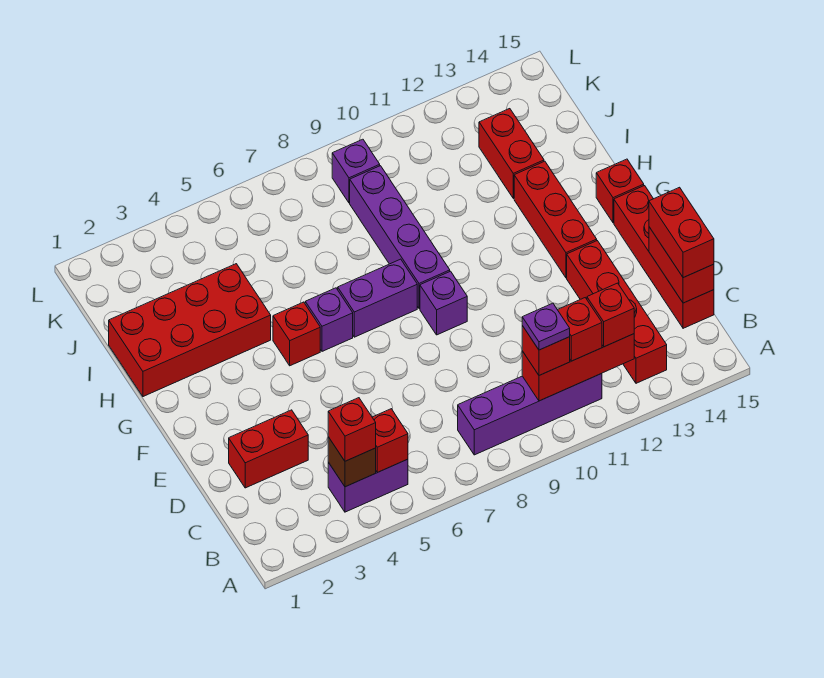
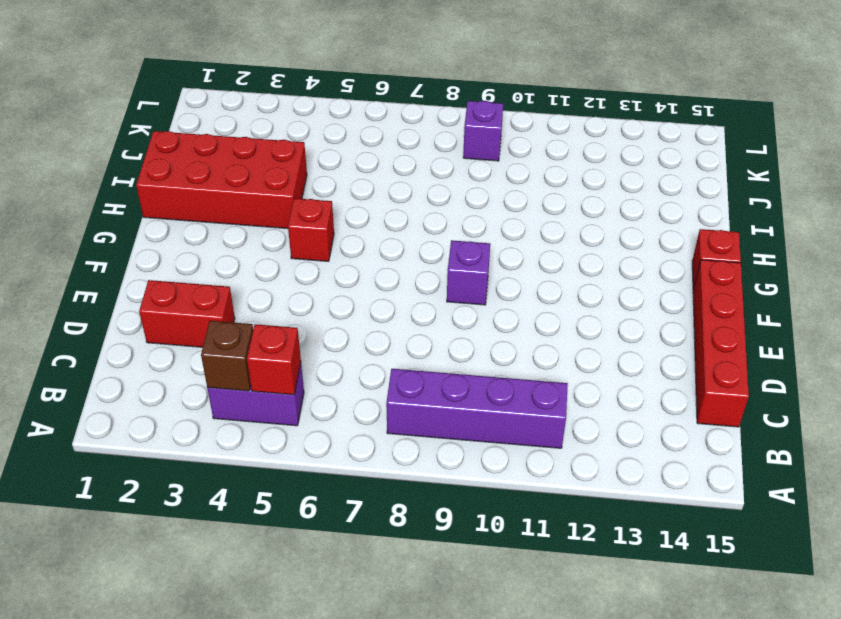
none -> red brick B13:E13 level 1
none -> red brick F13:H13 level 1
none -> purple brick G6 level 1

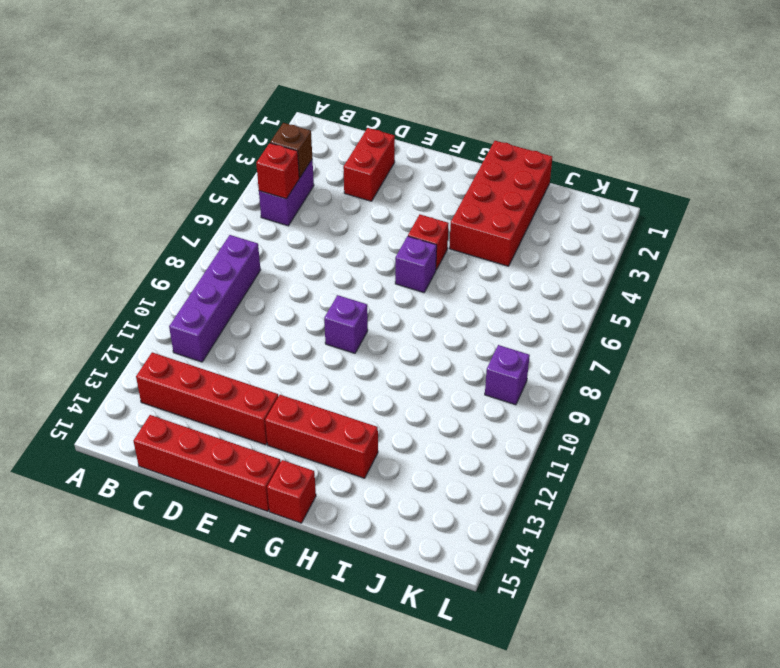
none -> purple brick G7:G8 level 1
none -> purple brick G9:J9 level 1
none -> red brick I13:J13 level 1

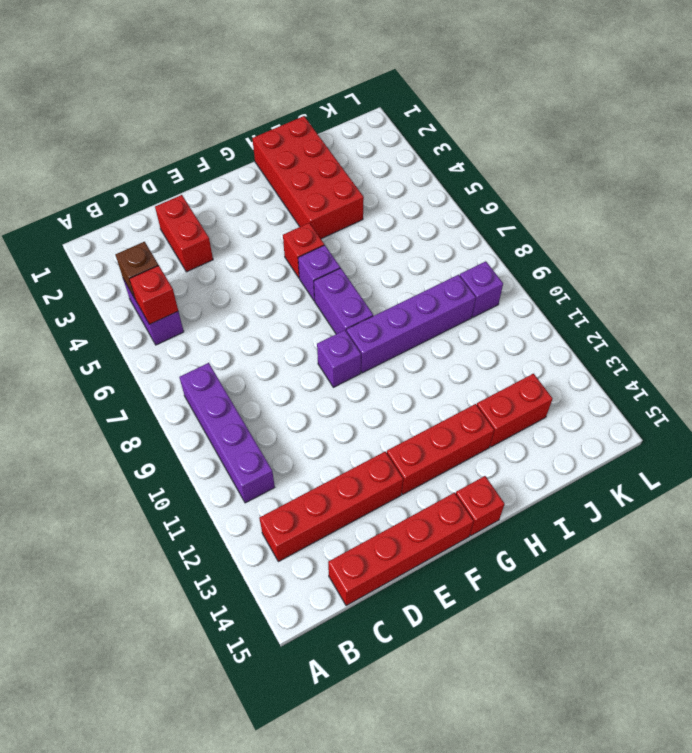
none -> red brick B10:B12 level 2
none -> red brick C15:D15 level 2
none -> red brick B4 level 3

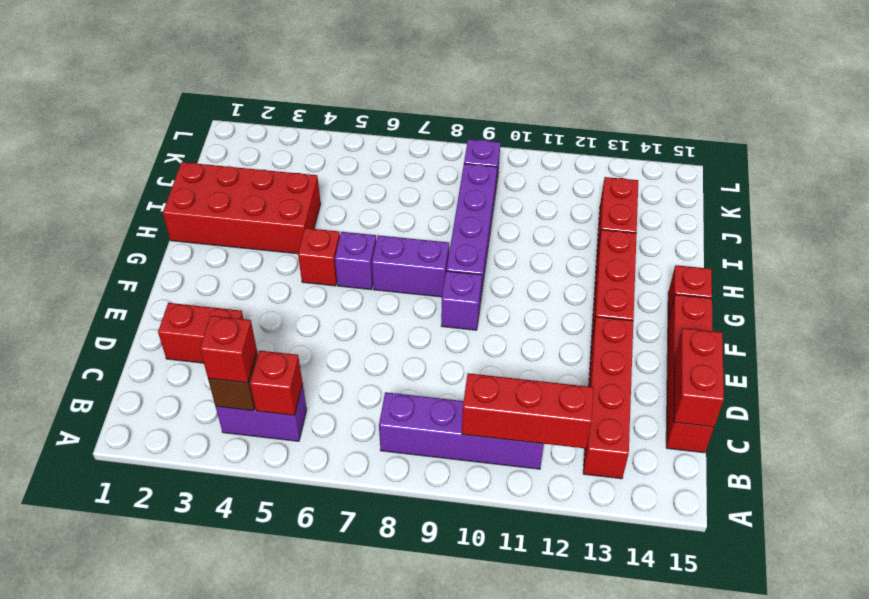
none -> red brick B10 level 3
none -> red brick B11 level 3
none -> red brick B12 level 3

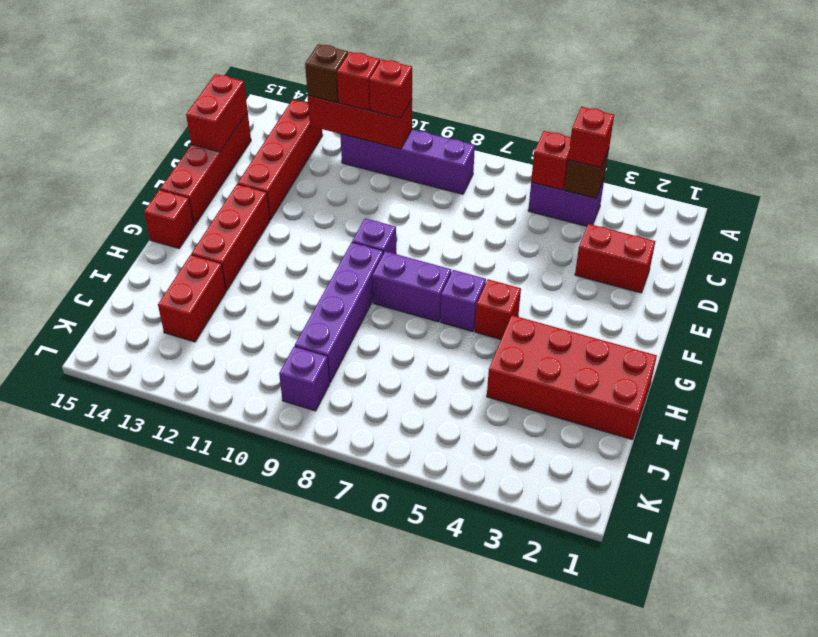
brown brick B12 level 3 -> red brick B12 level 3
none -> red brick C15:D15 level 3
none -> purple plate B10 level 4

